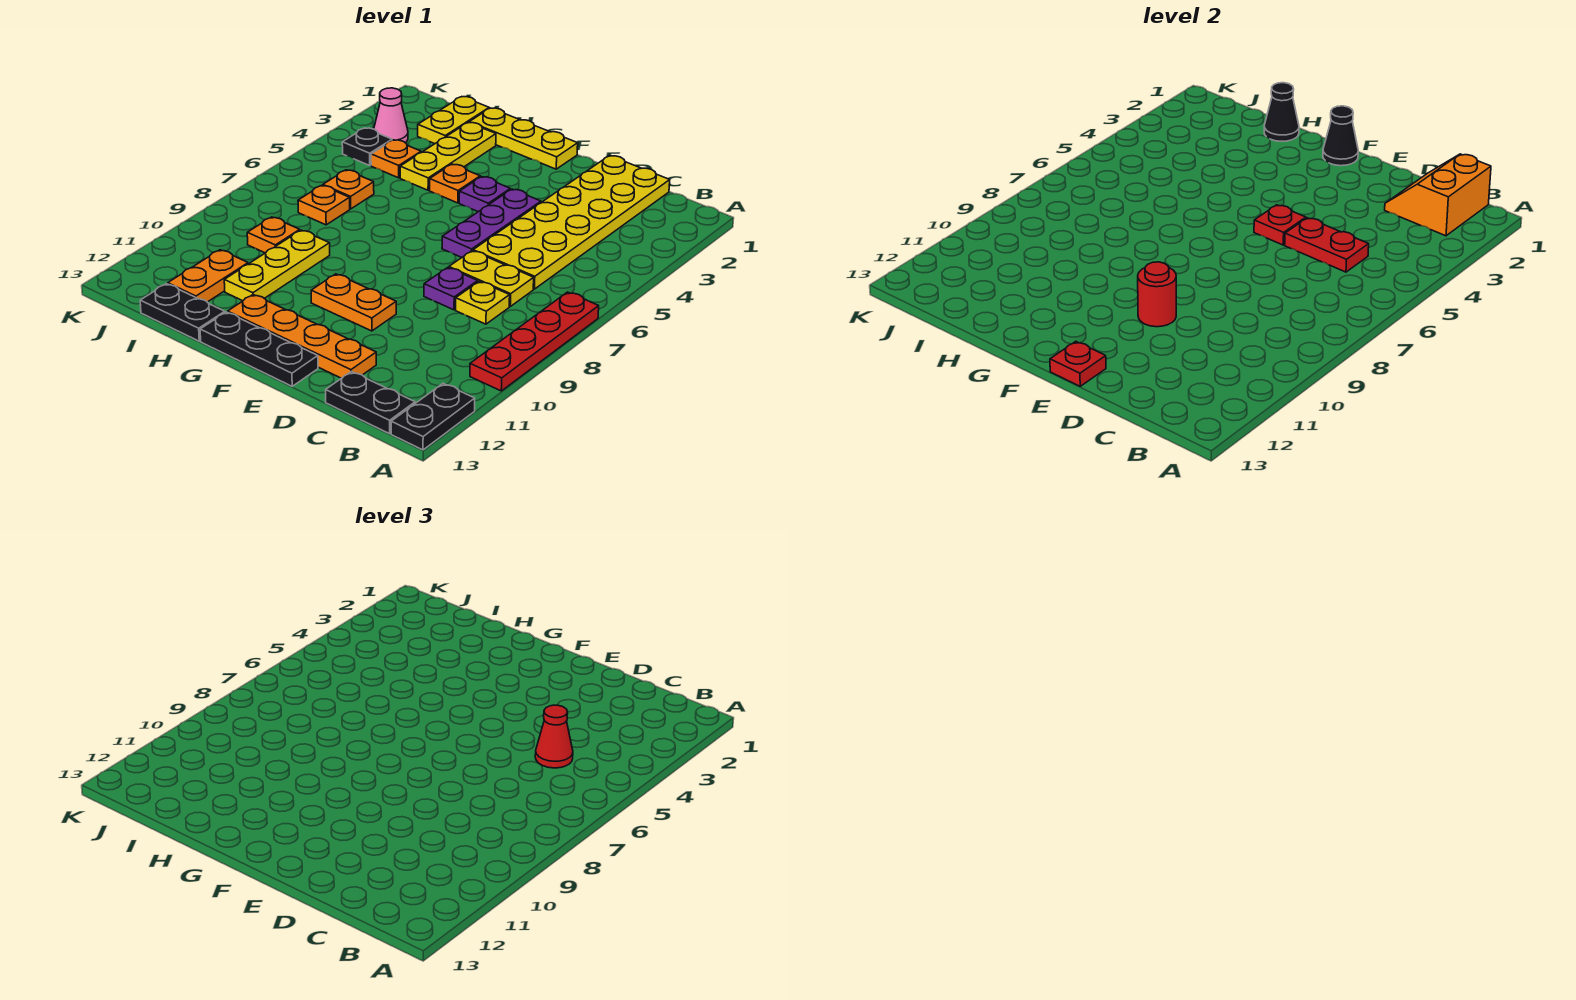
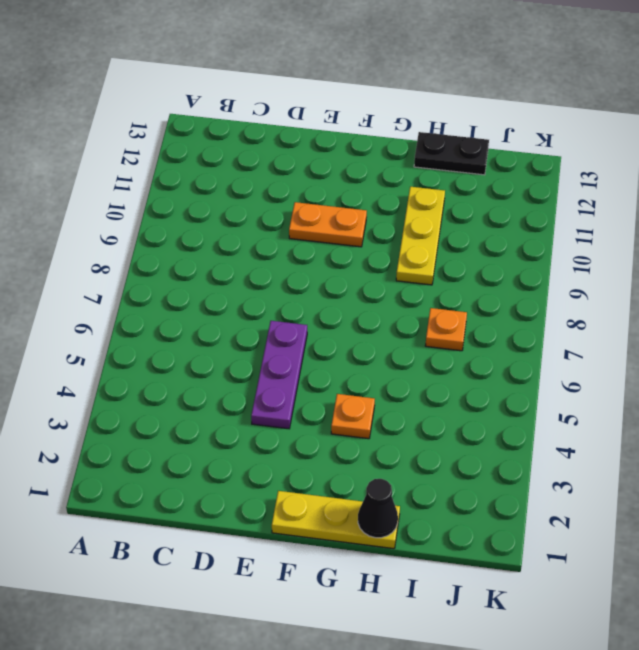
none -> red plate A7:A10 level 1
none -> black plate A12:A13 level 1
none -> black plate B13:C13 level 1
none -> yellow plate C1:D6 level 1

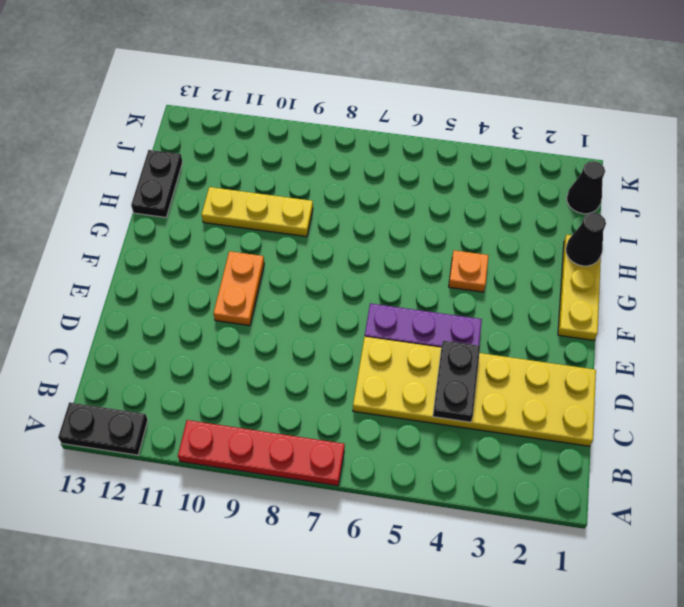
black plate C4:D4 level 2 -> black plate B13:C13 level 1
black cone J1 level 1 -> black cone F1 level 2
none -> yellow plate C7:D7 level 1
none -> yellow plate C8 level 1
none -> purple plate D8 level 1
none -> orange plate D12:G12 level 1

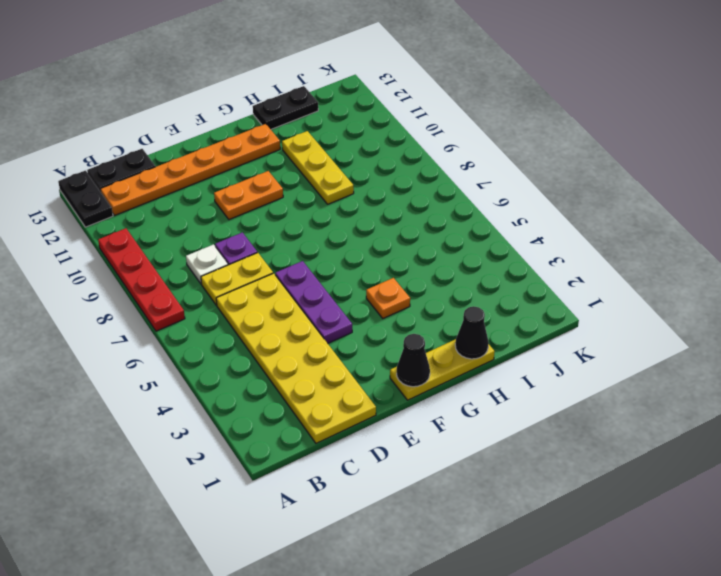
orange plate B12:G12 level 1 -> orange plate D12:G12 level 1
white plate C8 level 1 -> yellow plate C8 level 1
none -> black plate E13:G13 level 1
none -> purple plate F4 level 1
none -> yellow plate H2:H4 level 1
none -> yellow plate I1:I2 level 1

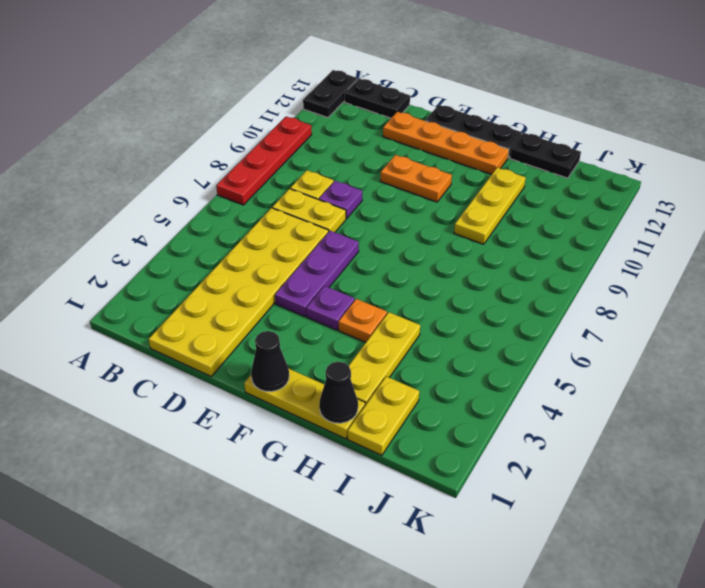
none -> orange plate I4 level 1
none -> orange plate I6 level 1
none -> orange plate I7 level 1
none -> orange plate I9 level 1

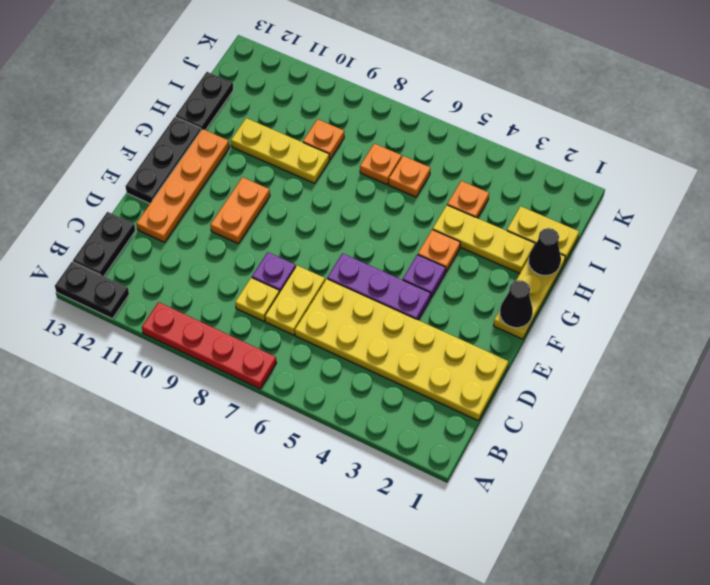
none -> orange plate I11:I12 level 1
none -> pink cone J3 level 1
none -> black plate J4 level 1
none -> orange slope B1:C2 level 2 top B

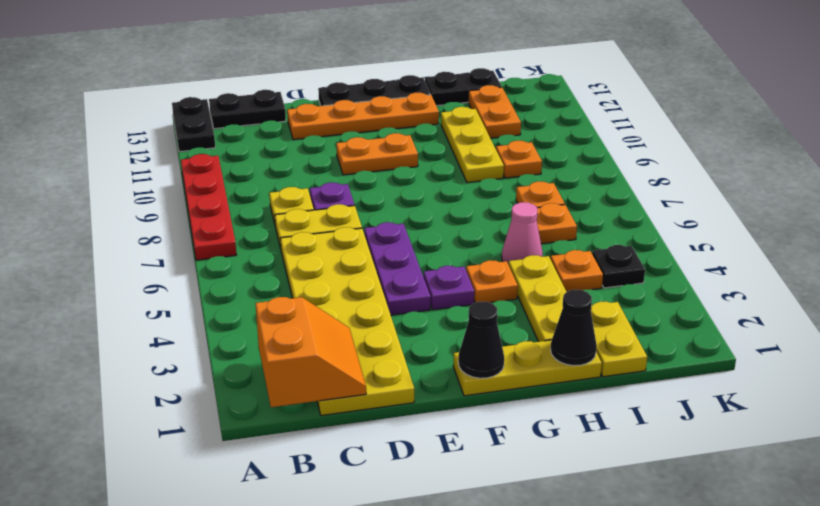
pink cone H5 level 1 -> pink cone J3 level 1
none -> red plate C5:D5 level 2
none -> red plate E5 level 2
none -> red round brick E10 level 2
none -> red plate E13 level 2

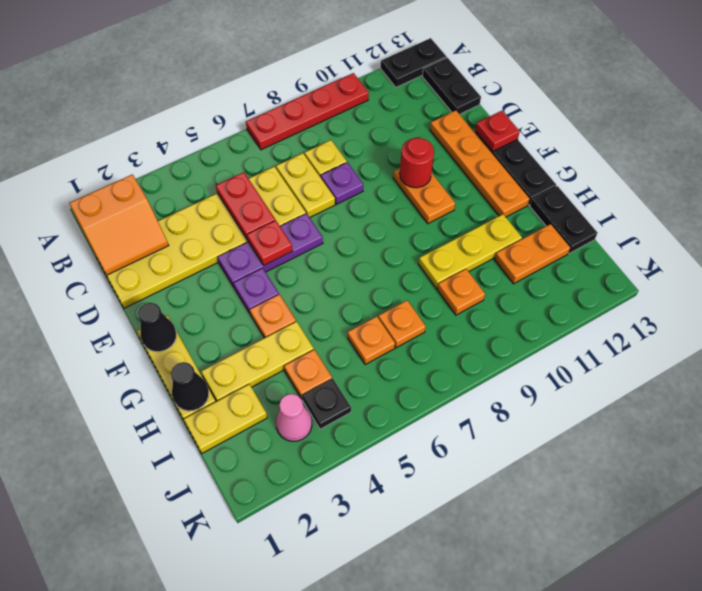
none -> red cone C5 level 3

